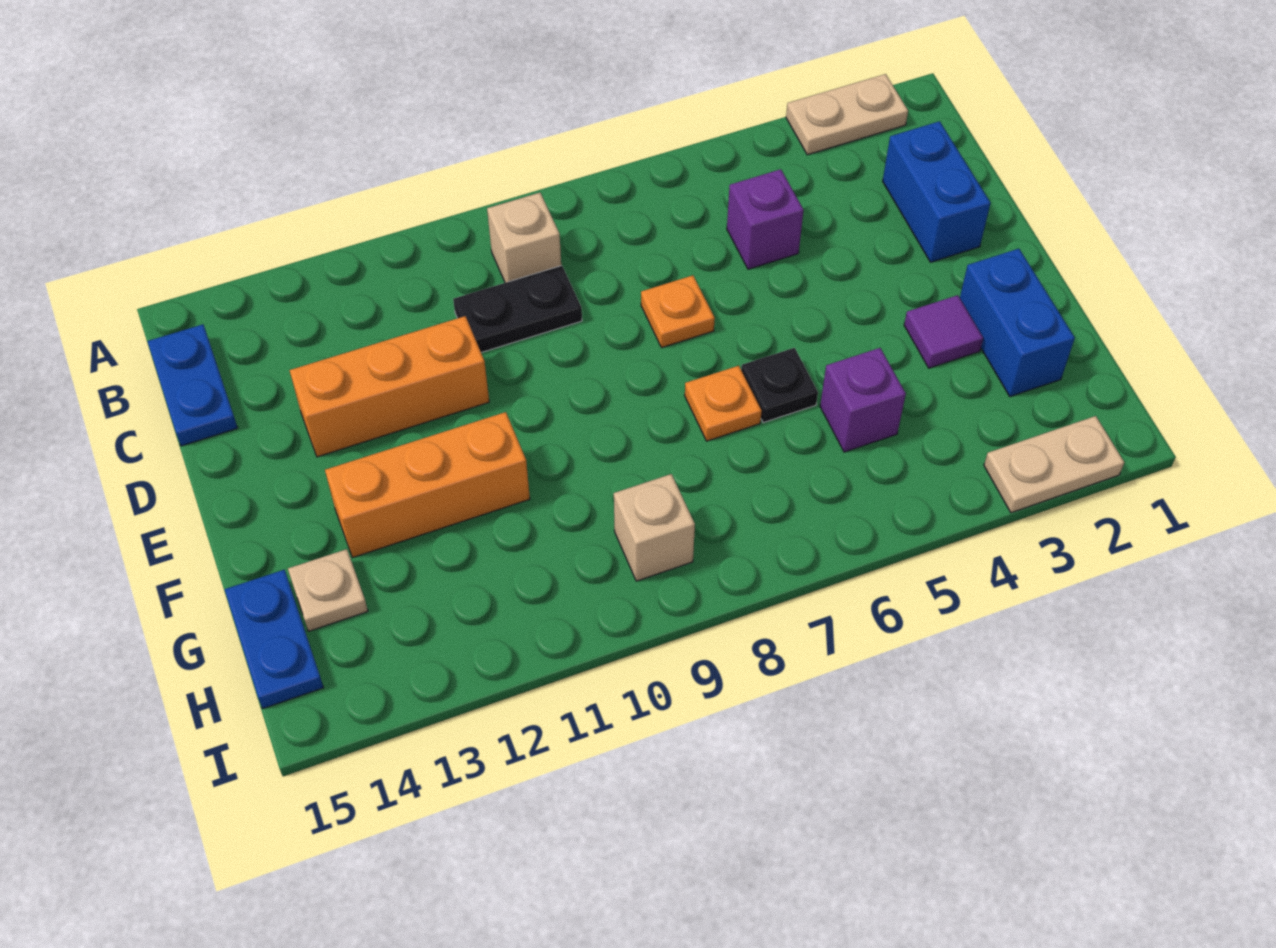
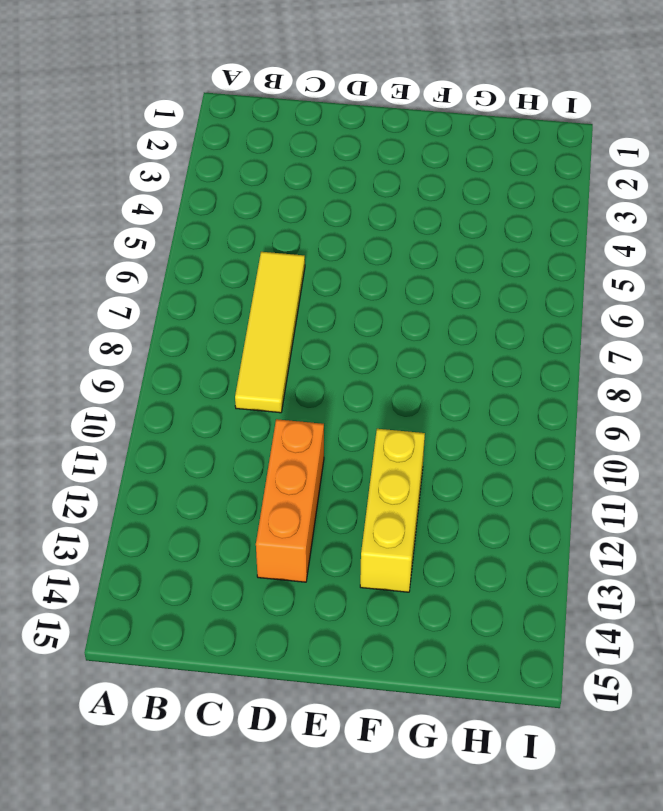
yellow tile C6:C9 level 1 -> black plate C9:C10 level 1
yellow brick F11:F13 level 1 -> orange brick F11:F13 level 1
none -> tan plate A2:A3 level 1
none -> tan brick B9 level 1
none -> blue plate B15:C15 level 1

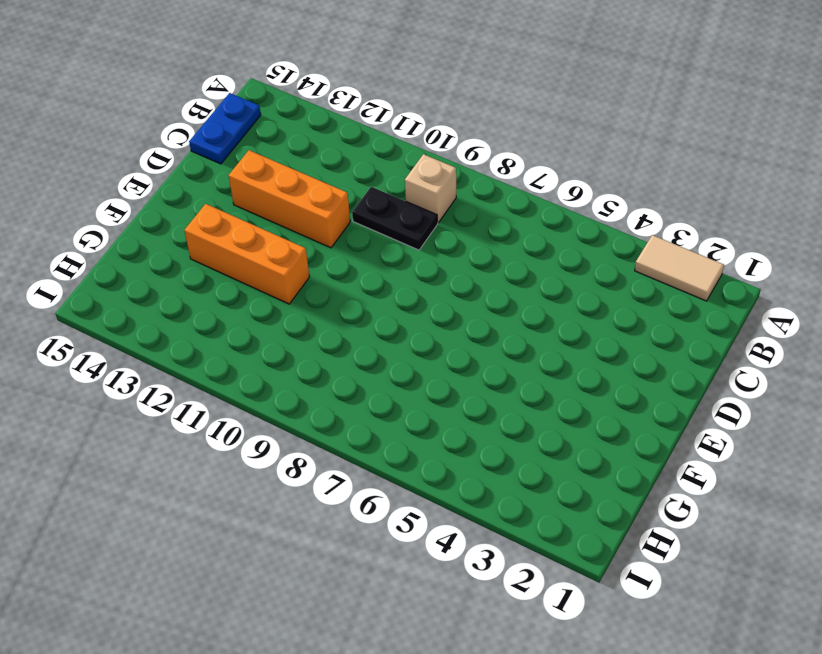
tan tile A2:A3 level 1 -> tan plate A2:A3 level 1
none -> blue brick C2:D2 level 1
none -> purple brick C5 level 1
none -> orange plate D7 level 1

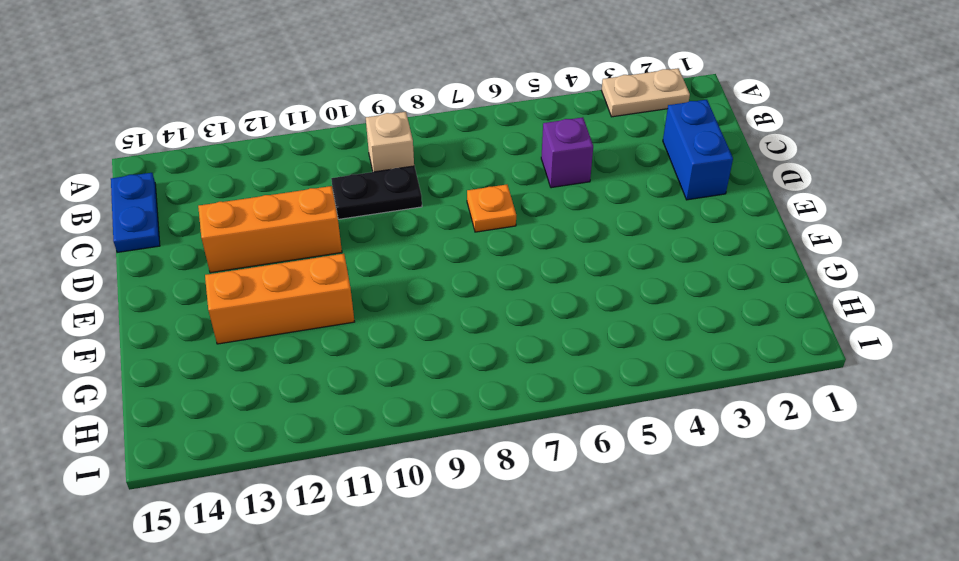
none -> blue brick F2:G2 level 1
none -> purple tile F3 level 1
none -> black plate F6 level 1

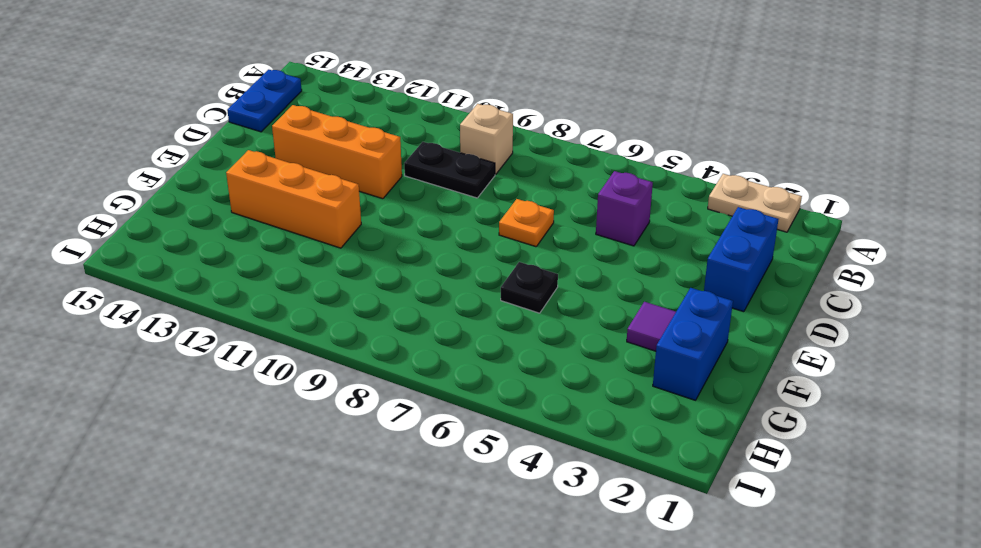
none -> orange plate F7 level 1
none -> purple brick G5 level 1
none -> tan plate G14 level 1

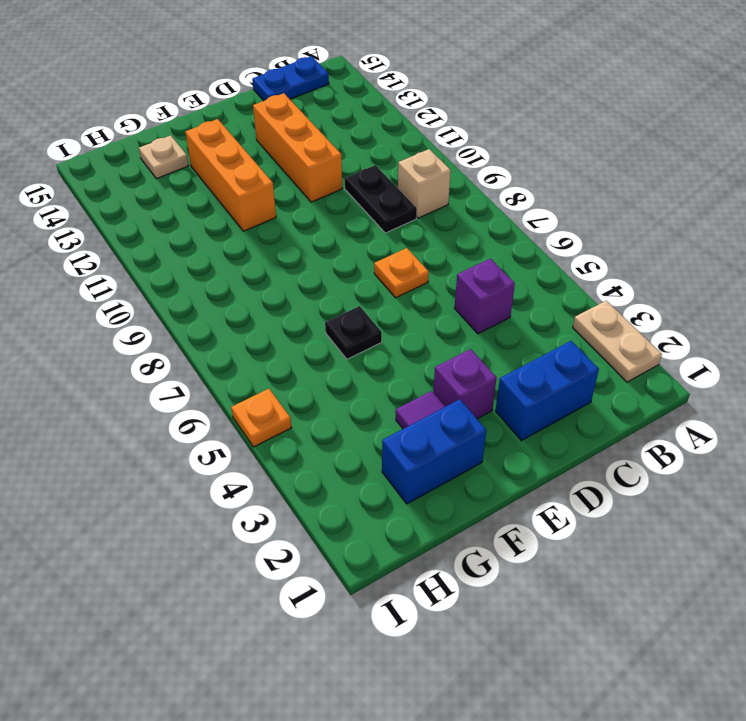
purple brick E3 level 1 -> purple brick G5 level 1
orange plate I5 level 1 -> orange plate F7 level 1
none -> blue plate G15:H15 level 1
none -> tan brick H9 level 1
none -> tan plate I2:I3 level 1

